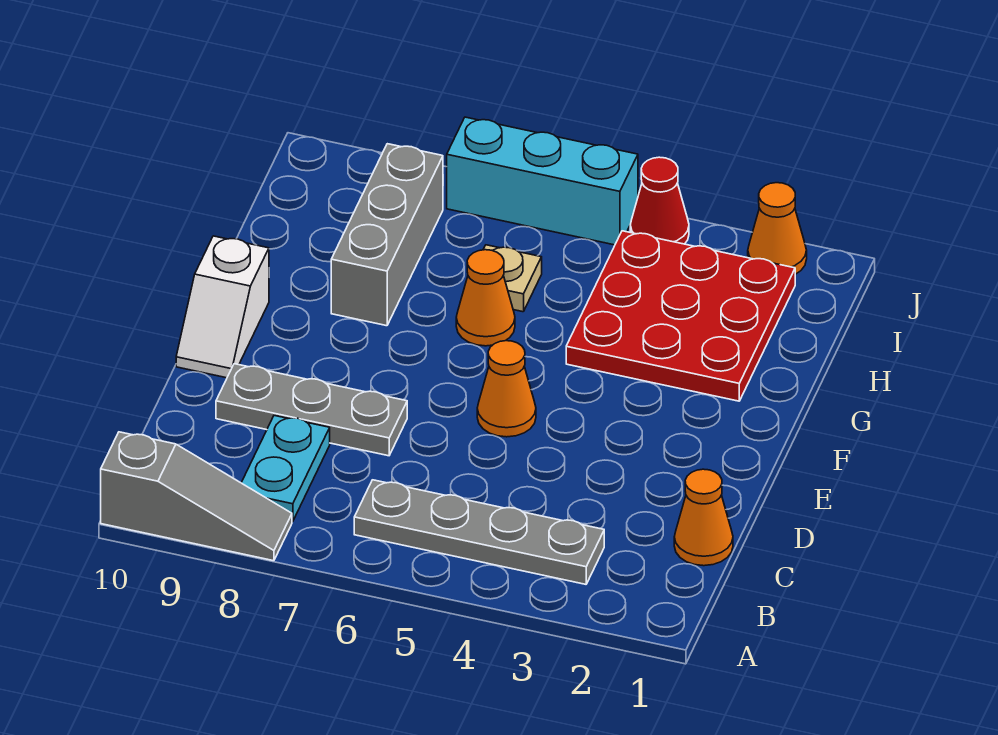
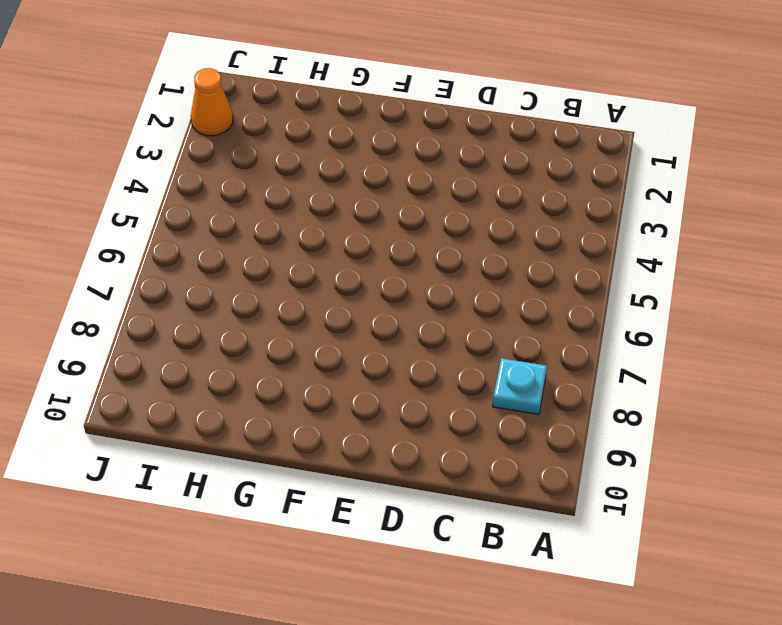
cyan plate B8 level 1 -> cyan plate B8:C8 level 1
none -> grey slope A8:A10 level 1 top 10
none -> grey plate B3:B6 level 1
none -> orange cone C1 level 1

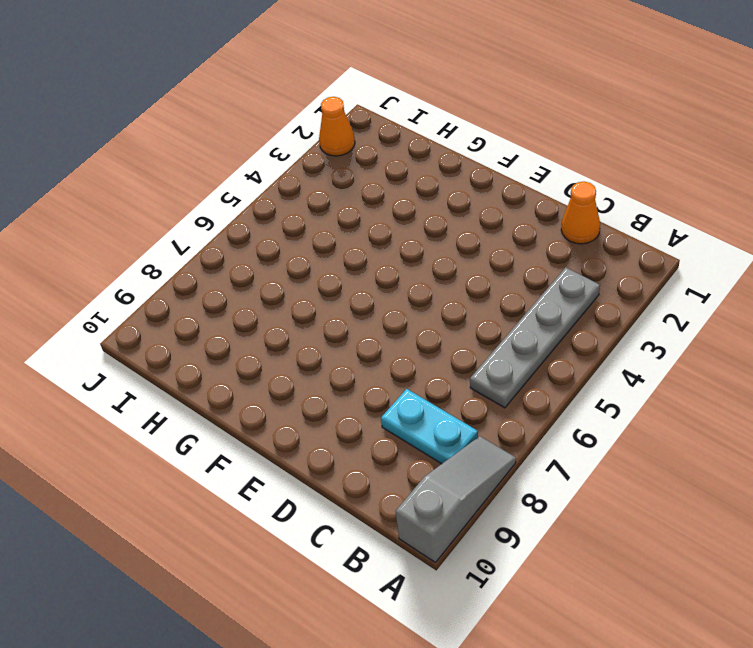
none -> grey plate D7:D9 level 1
none -> orange cone E5 level 1
none -> white slope E10:F10 level 1 top F

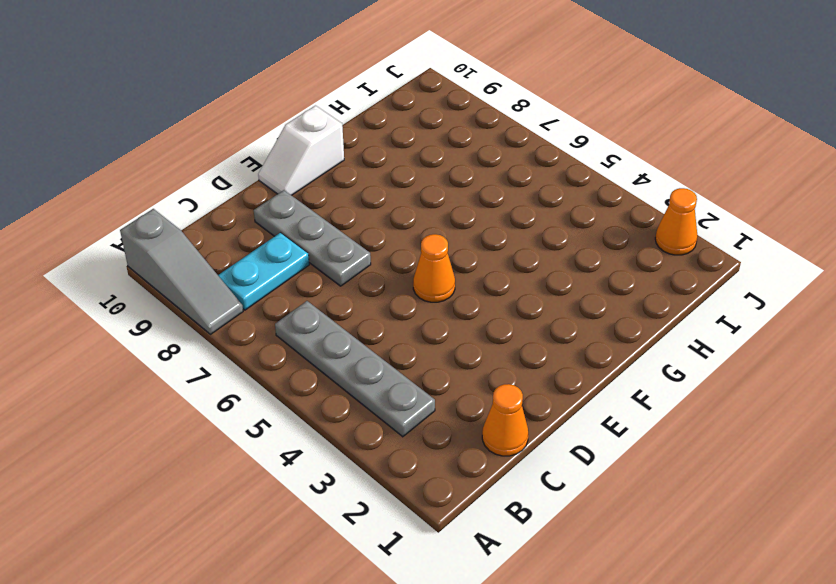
none -> red plate G2:I4 level 1
none -> orange cone G6 level 1
none -> grey brick G8:I8 level 1

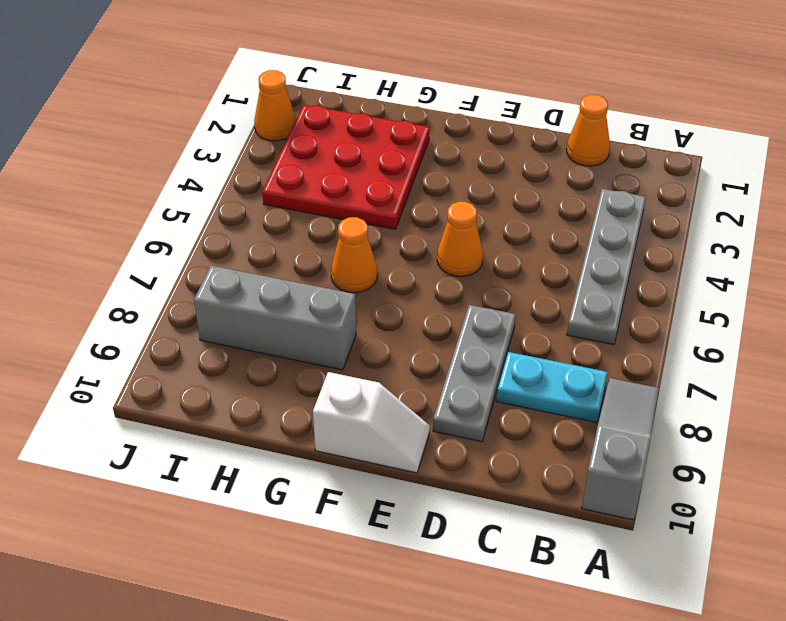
none -> tan plate H6 level 1
none -> red cone J4 level 1
none -> cyan brick J5:J7 level 1

